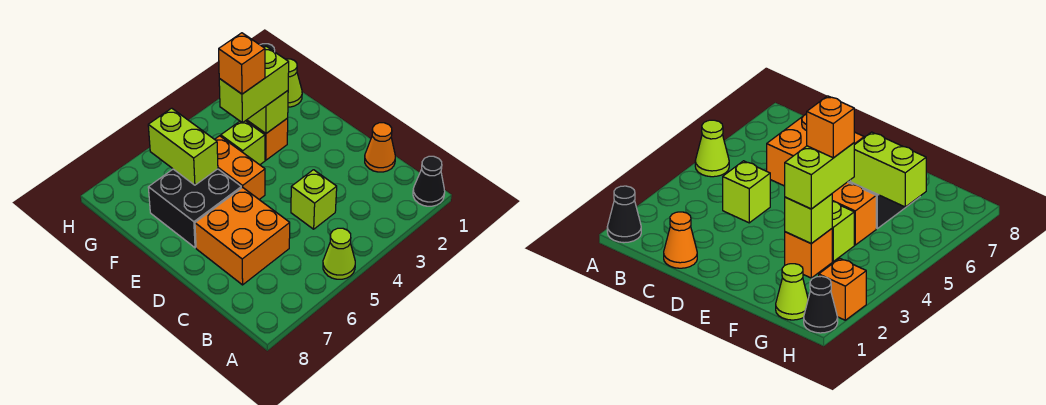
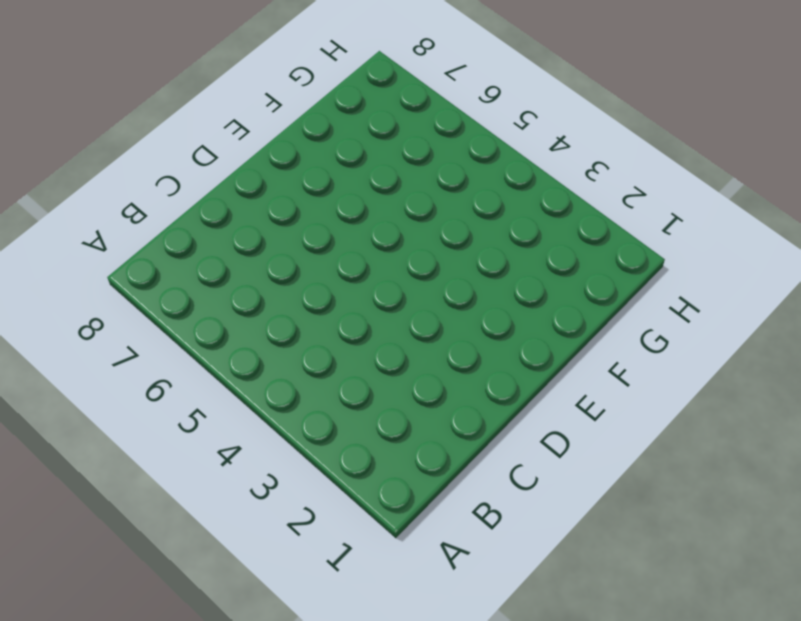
none -> black cone A1 level 1
none -> lime cone A5 level 1
none -> orange cone C1 level 1

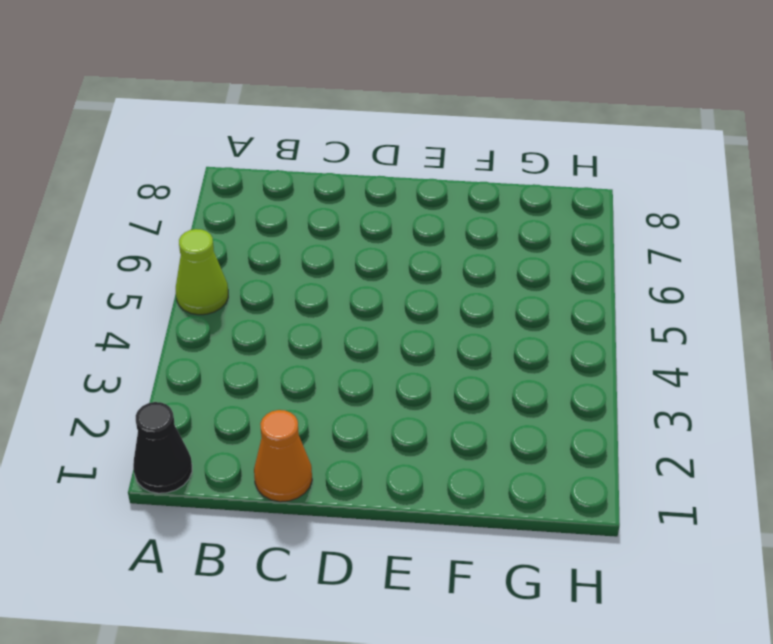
none -> lime brick C4 level 1
none -> orange brick C6:D7 level 1
none -> orange brick E5:F5 level 1

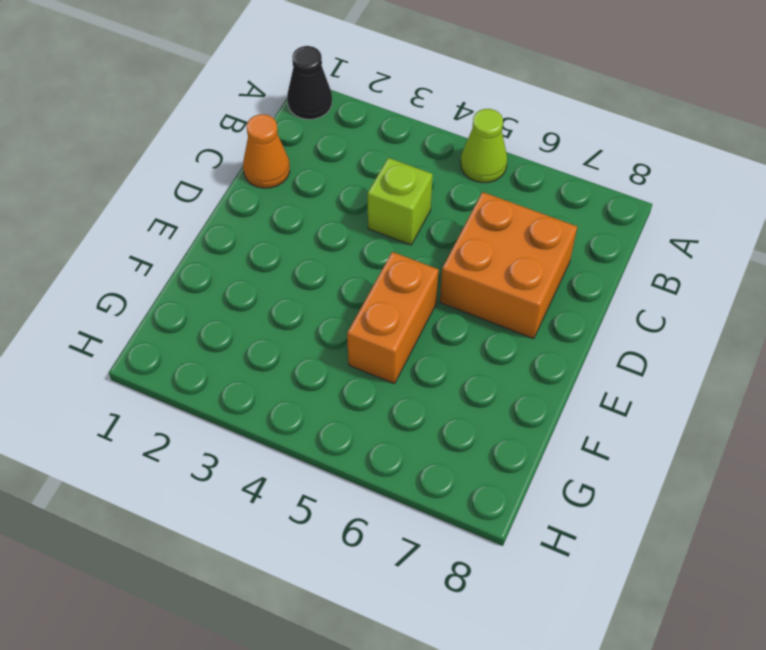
none -> black brick E6:F7 level 1
none -> orange brick F3 level 1
none -> lime brick F4 level 1

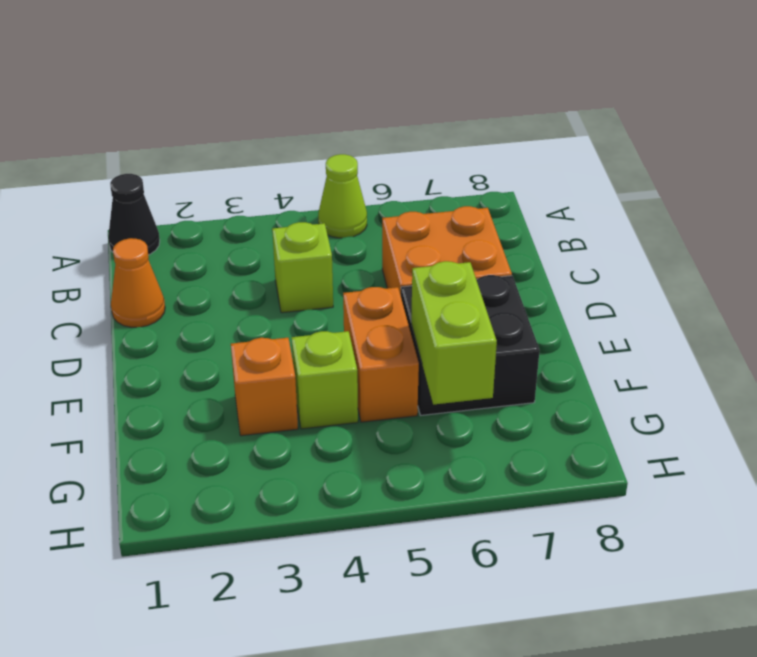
none -> lime cone G1 level 1
none -> black cone H1 level 1
none -> orange brick H2 level 1

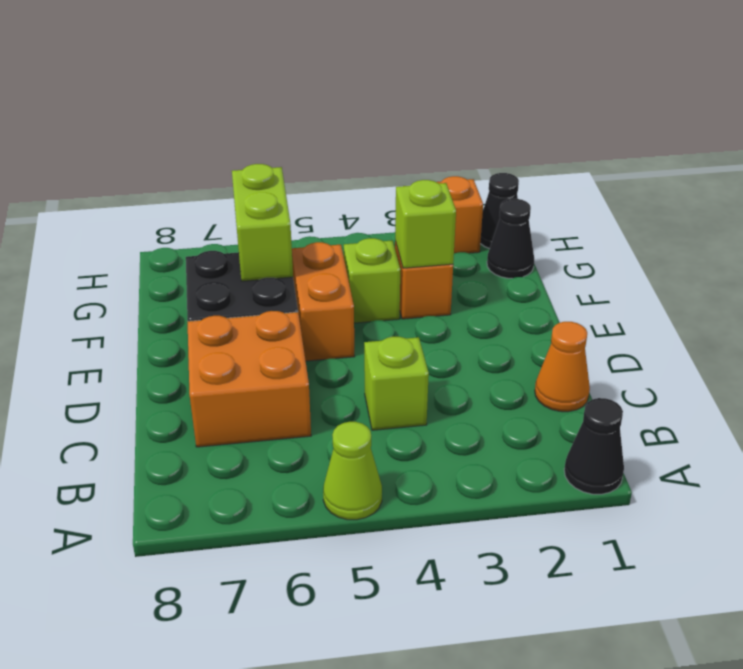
black cone G1 level 1 -> lime cone G1 level 1
none -> lime brick F3:F4 level 3
none -> orange brick F4 level 4

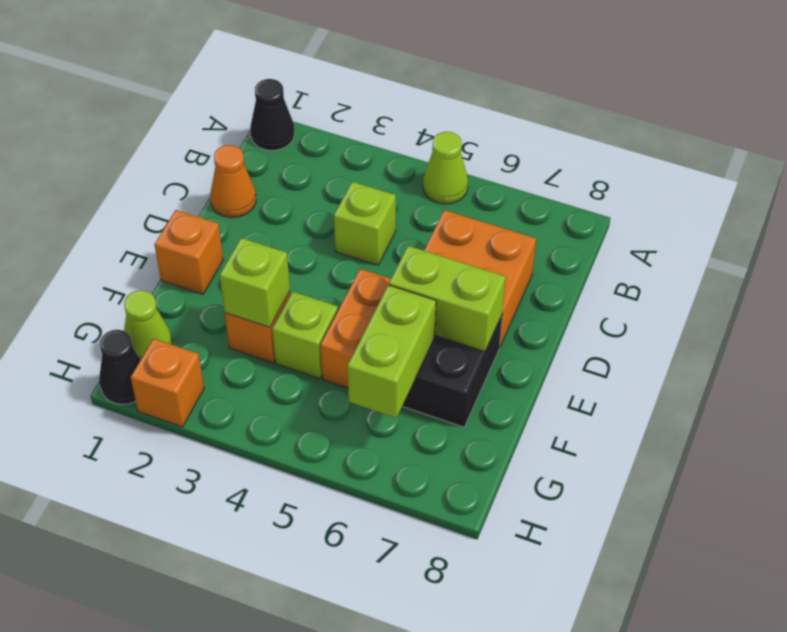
orange brick E1 level 1 -> orange brick F4 level 4
lime brick E6:E7 level 2 -> lime brick F3:F4 level 3

